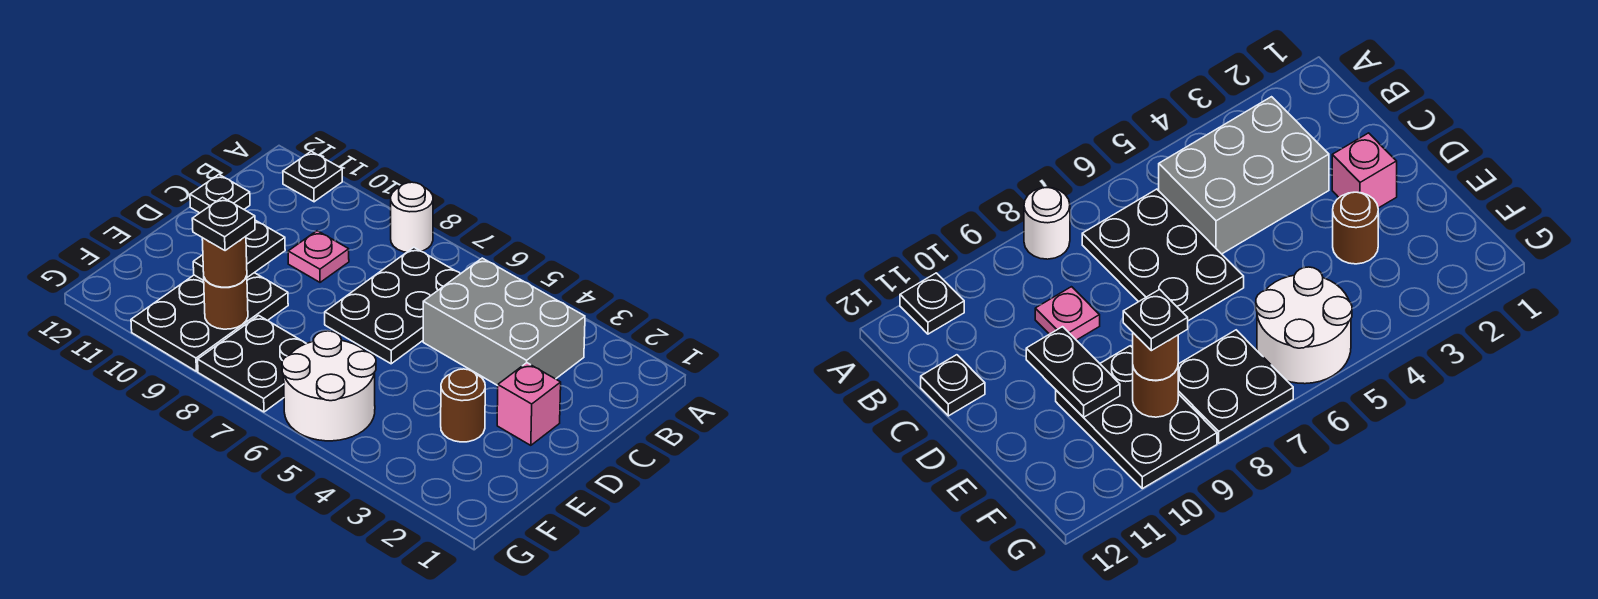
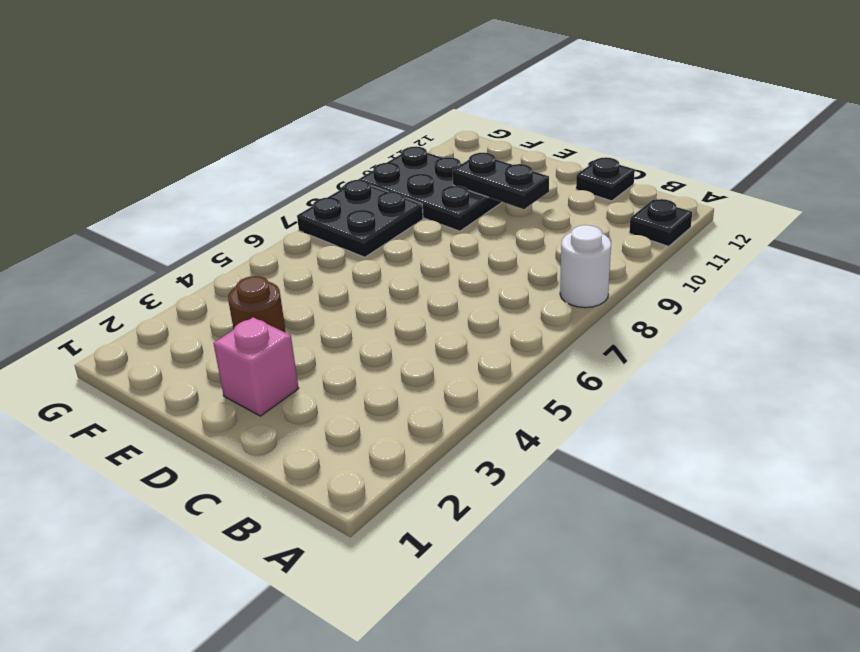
none -> grey brick B3:C5 level 1
none -> black plate B6:D7 level 1
none -> pink plate C9 level 1

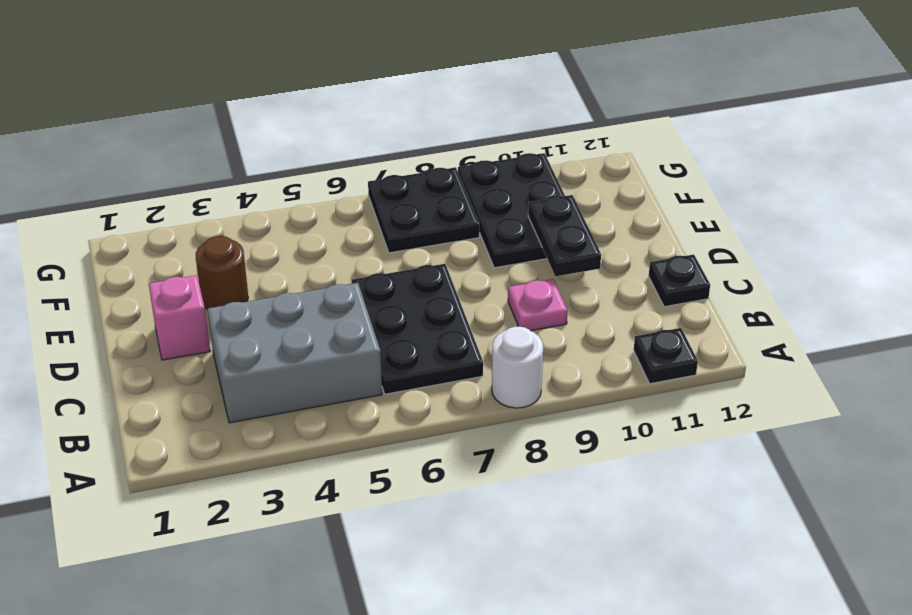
none -> white round brick F5:G6 level 1
none -> brown round brick F9 level 2
none -> brown round brick F9 level 3

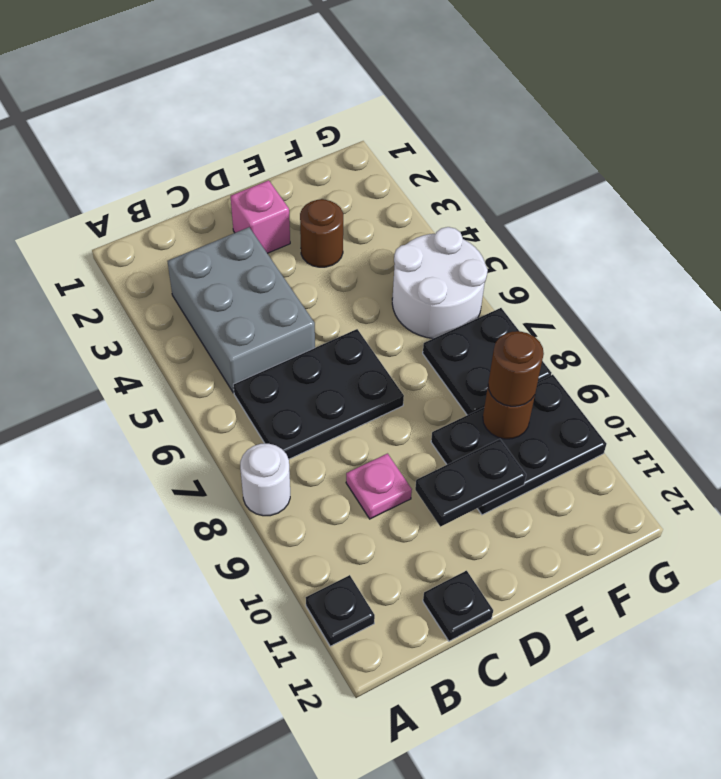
none -> black plate F9 level 4

